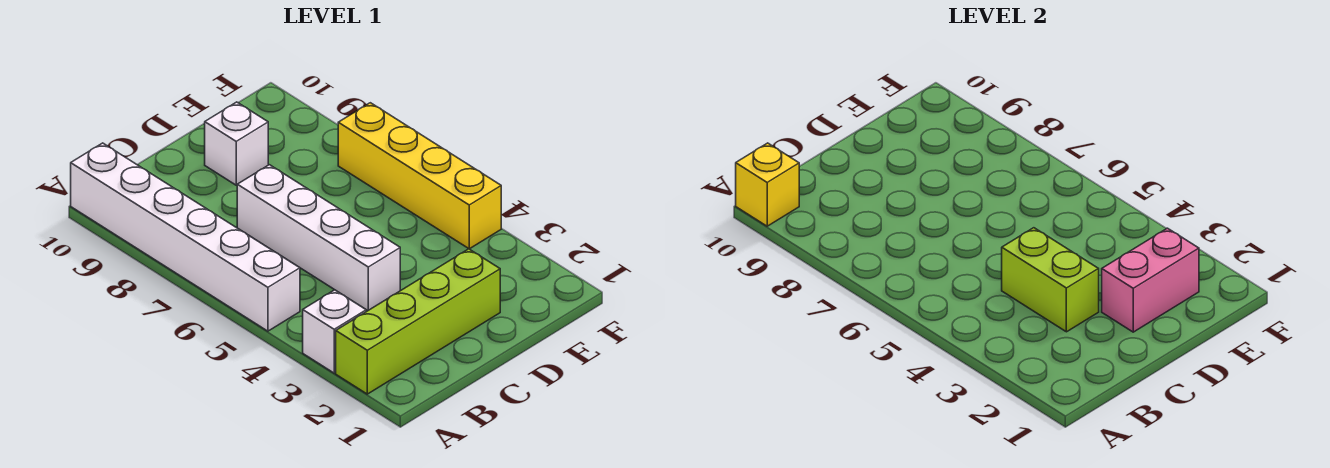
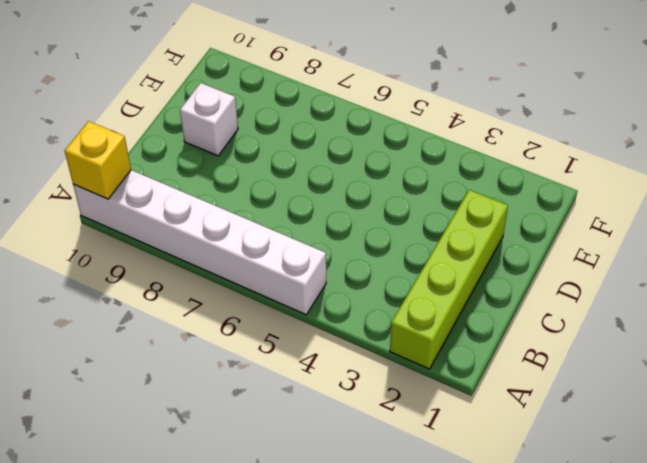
none -> white brick A3 level 1
none -> white brick C4:C7 level 1

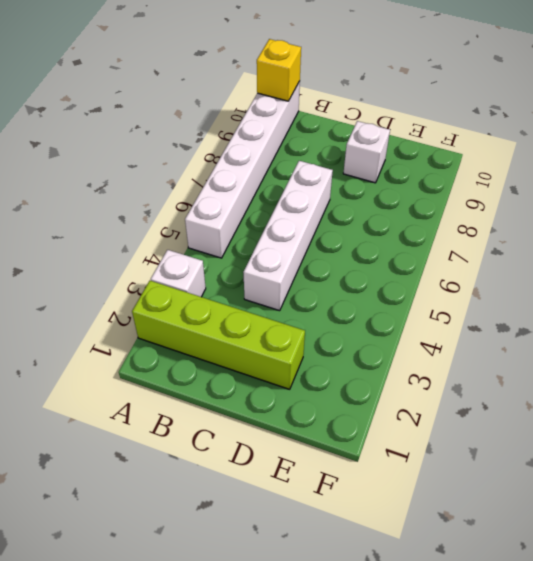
none -> yellow brick F4:F7 level 1
none -> lime brick C3:C4 level 2

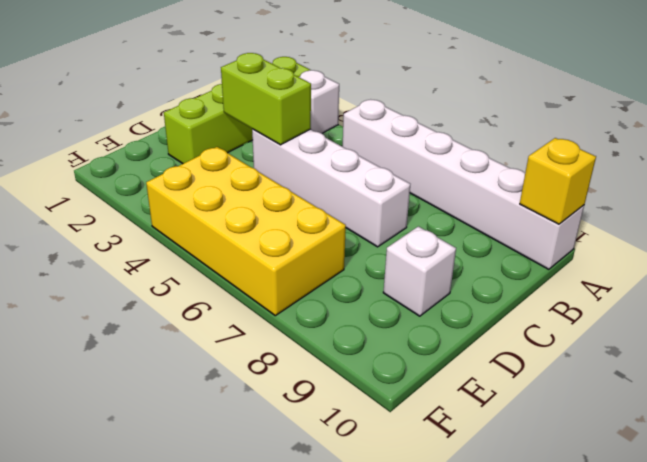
yellow brick E4:F7 level 1 -> yellow brick F4:F7 level 1
none -> pink brick D2:E2 level 2

